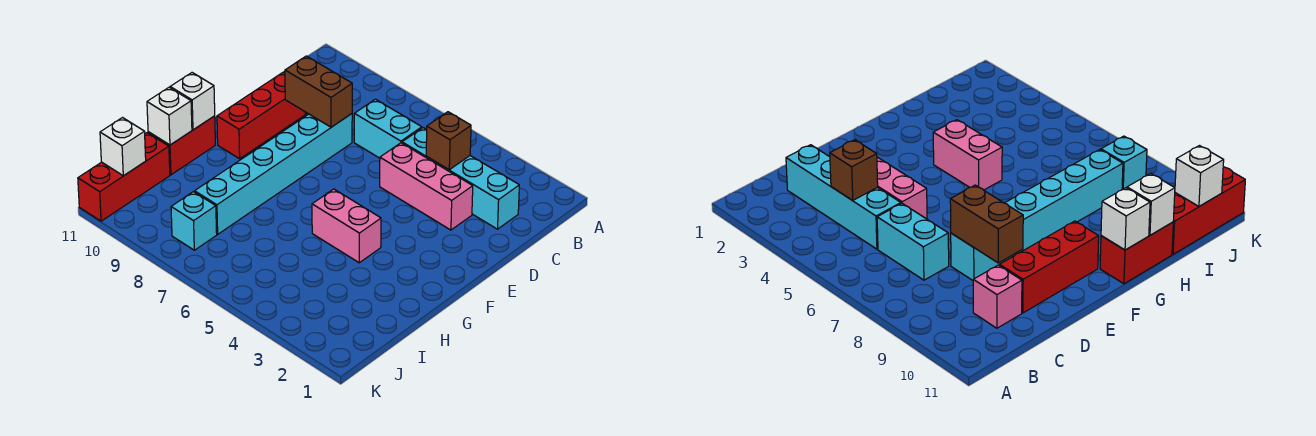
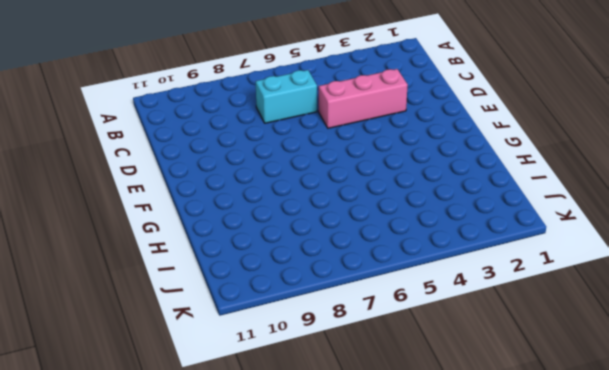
none -> cyan brick C2:C5 level 1
none -> pink brick C10 level 1
none -> cyan brick D8:I8 level 1

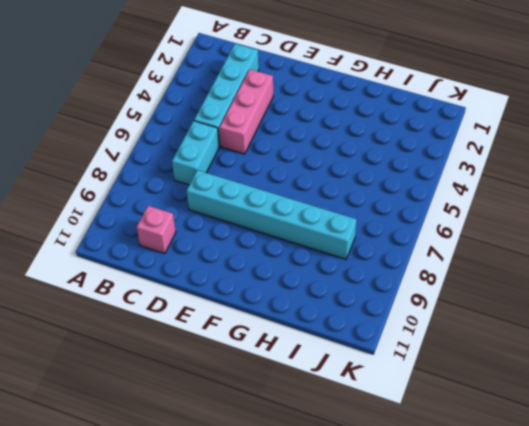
none -> red brick D10:F10 level 1
none -> pink brick G4:G5 level 1
none -> red brick G11:H11 level 1

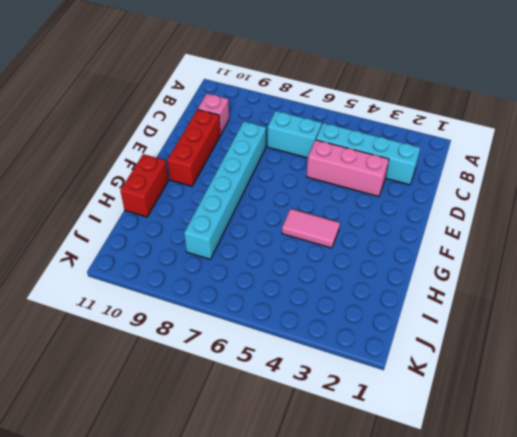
pink tile G4:G5 level 1 -> pink brick G4:G5 level 1
none -> red brick I11:K11 level 1
none -> cyan brick J8 level 1
none -> brown brick C4 level 2

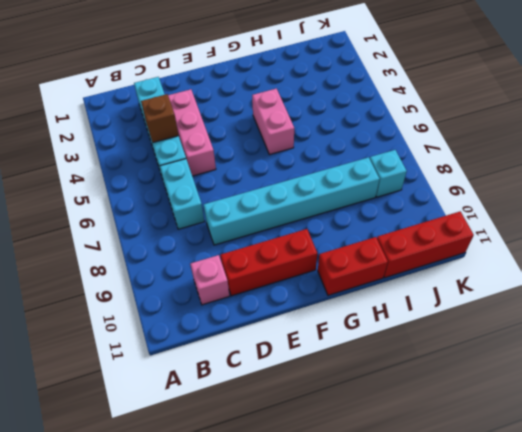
none -> brown brick D8:D9 level 2
none -> white brick G11 level 2
none -> white brick H11 level 2

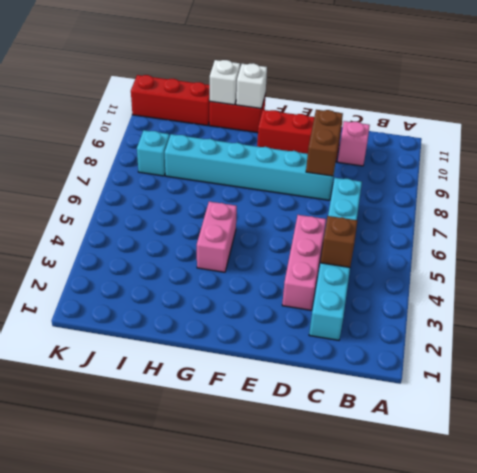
none -> white brick J11 level 2

